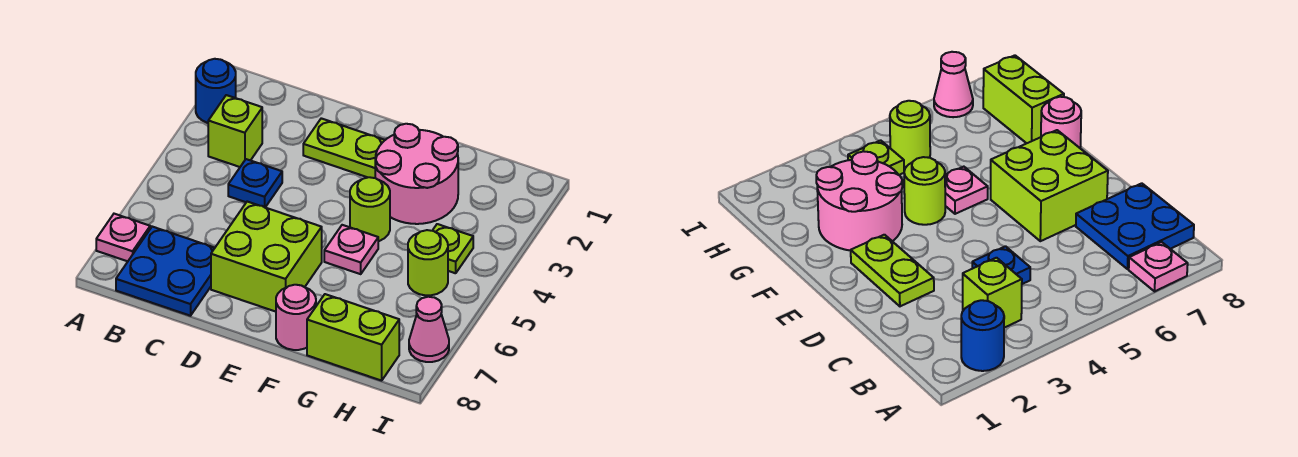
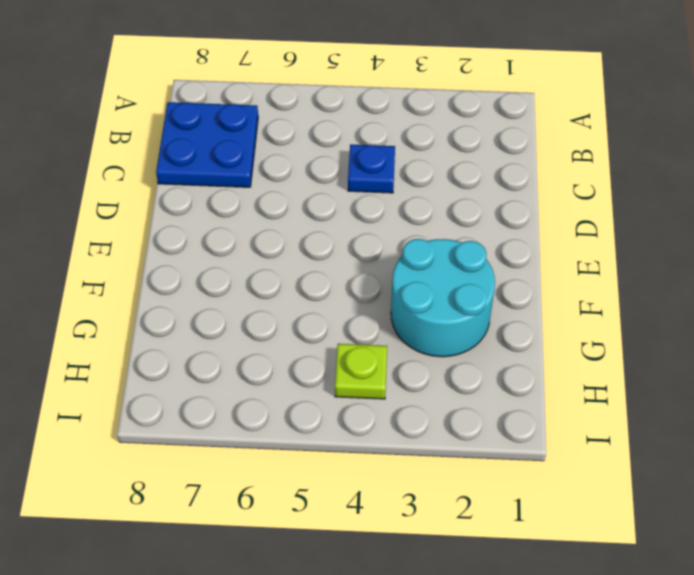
cyan round brick F2:G3 level 1 -> pink round brick F2:G3 level 1
none -> blue round brick A2 level 1
none -> pink plate A7 level 1
none -> lime brick B3 level 1

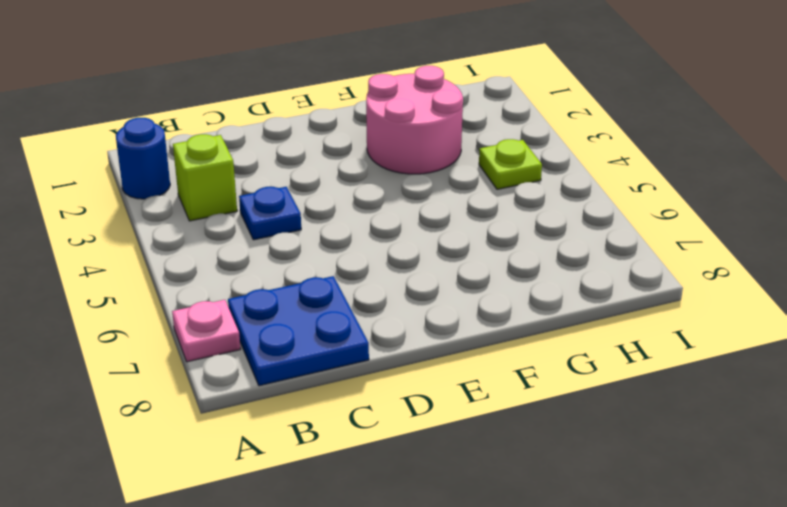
none -> lime plate D2:E2 level 1
none -> lime brick D6:E7 level 1
none -> lime round brick F4 level 1

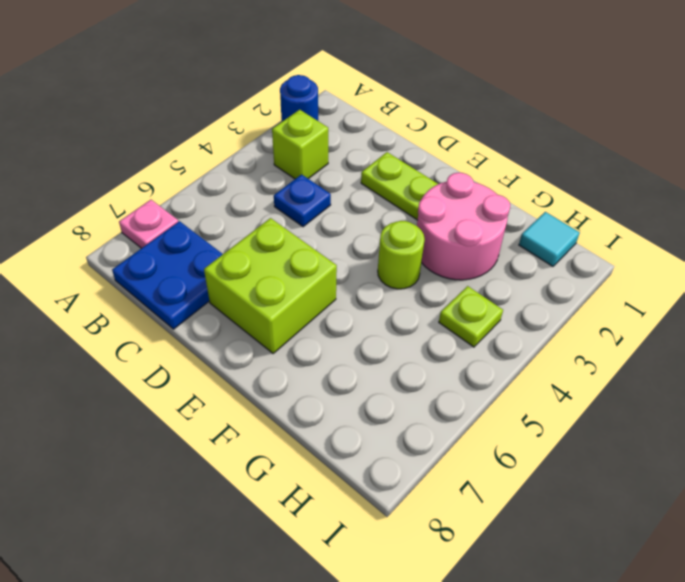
cyan tile H1 level 1 -> none
none -> pink plate F5 level 1
none -> pink round brick F8 level 1
none -> lime brick G8:H8 level 1

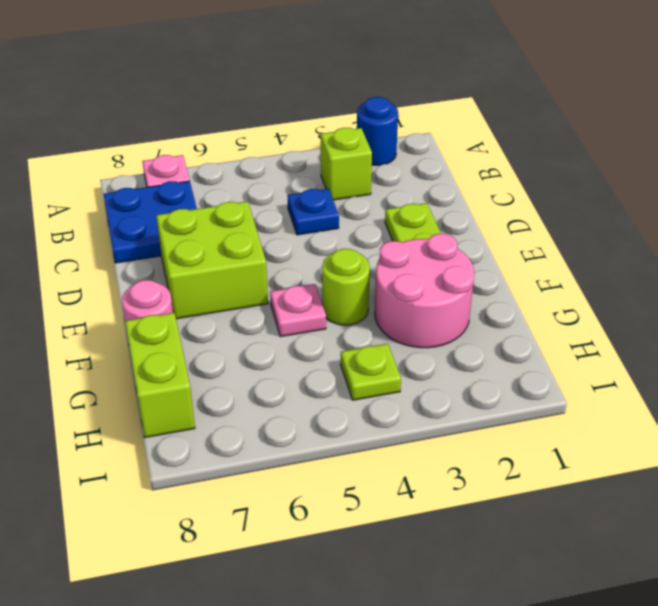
none -> lime round brick H5 level 1
none -> pink cone I7 level 1

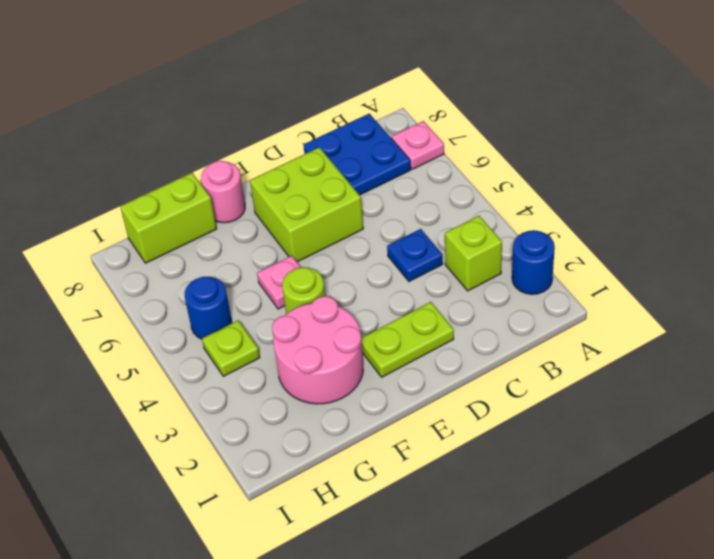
blue round brick H5 level 1 -> lime round brick H5 level 1
none -> pink cone I7 level 1

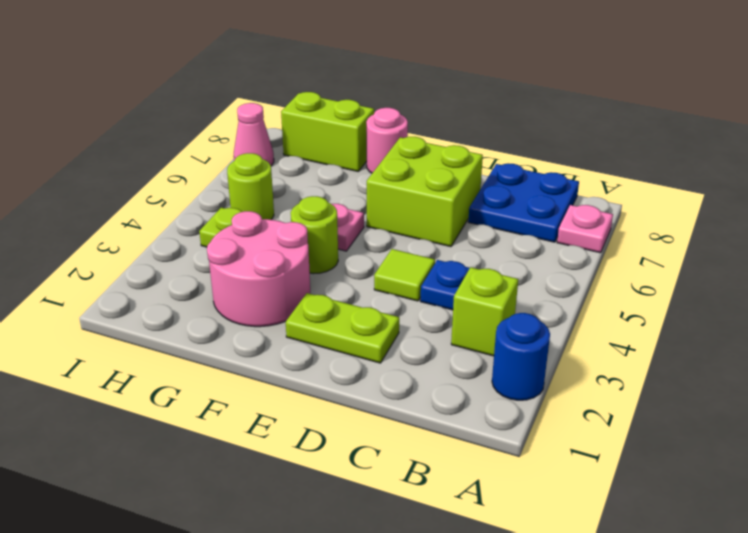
lime tile D4 level 1 -> none

